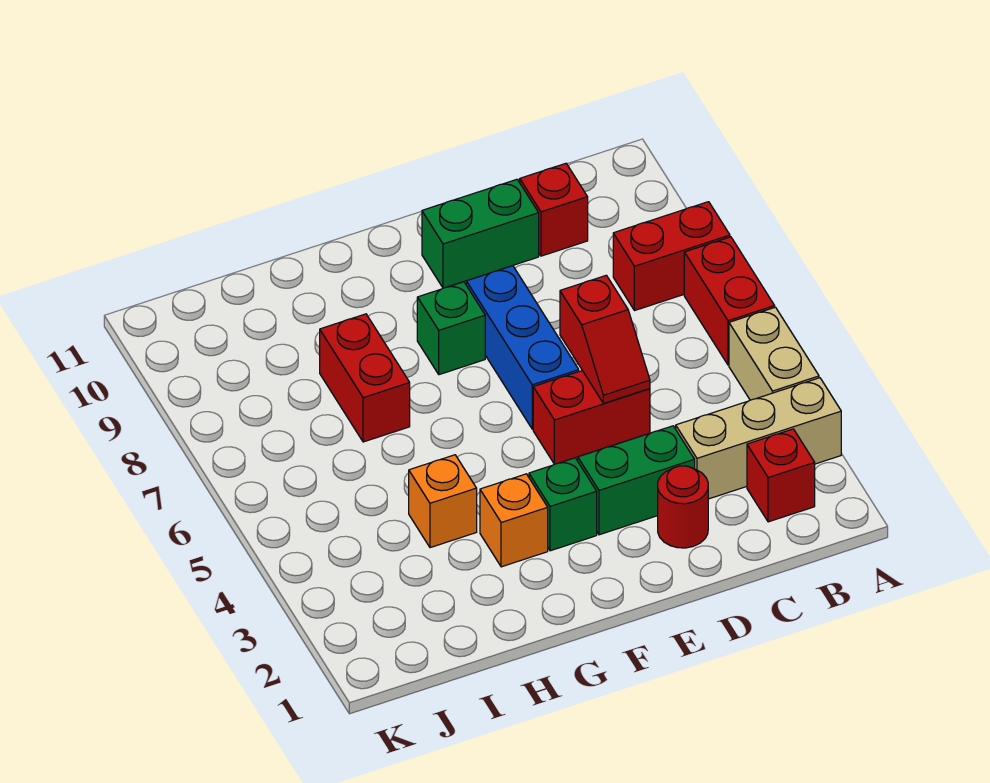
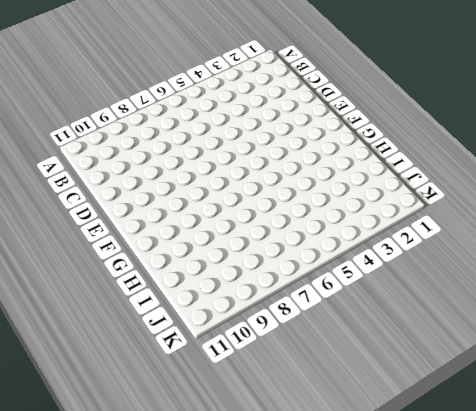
none -> tan brick A3:C3 level 1
none -> tan brick A4:A5 level 1
none -> red brick A6:A7 level 1

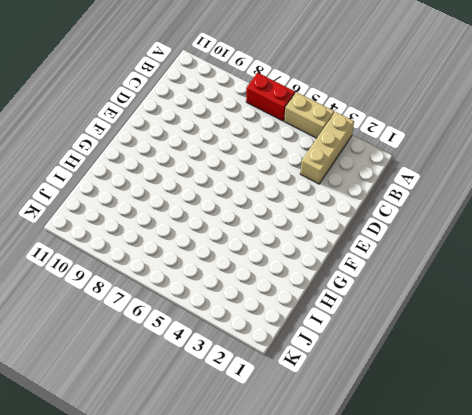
none -> red brick A8:B8 level 1
none -> red brick B2 level 1
none -> red brick C10 level 1

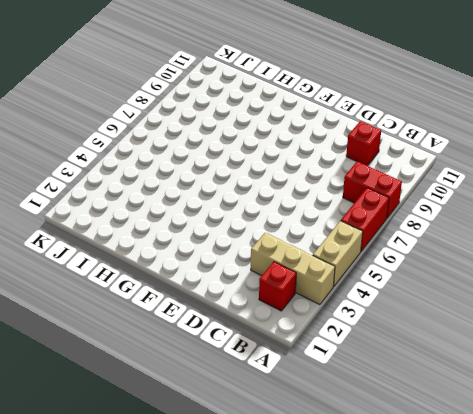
none -> red round brick D2 level 1
none -> green brick D3:E3 level 1
none -> red brick D5:E5 level 1

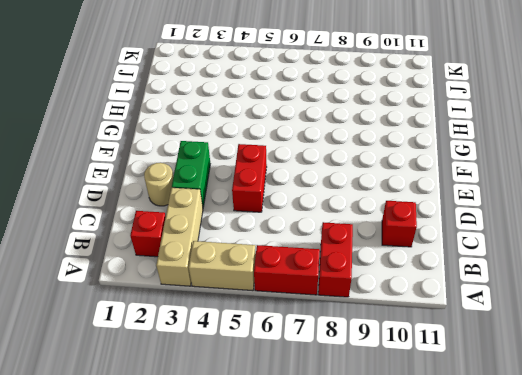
tan round brick D2 level 1 -> red round brick D2 level 1
none -> green brick D10:E10 level 1
none -> blue brick E6:E8 level 1
none -> green brick F3 level 1

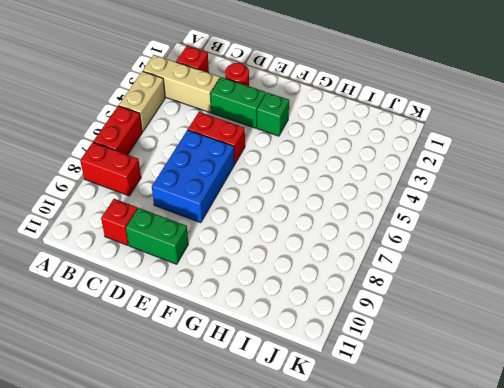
blue brick D6:E8 level 1 -> blue brick E6:E8 level 1
none -> green brick F8 level 1
none -> orange brick G3 level 1
none -> orange brick H4 level 1

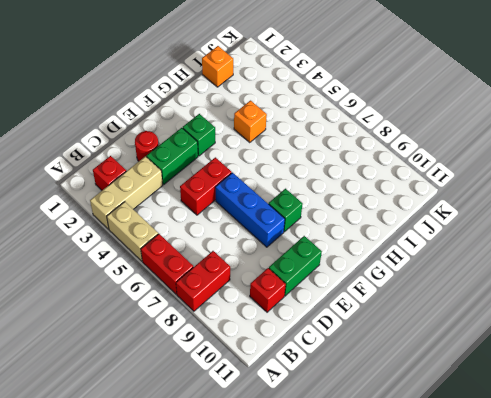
orange brick I1 level 1 -> orange brick G3 level 1
none -> red brick H7:H8 level 1
none -> red slope D5:D6 level 2 top 6

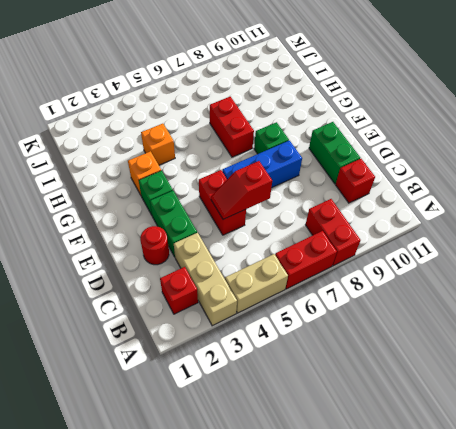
red brick G7:H7 level 1 -> red brick H7:H8 level 1

